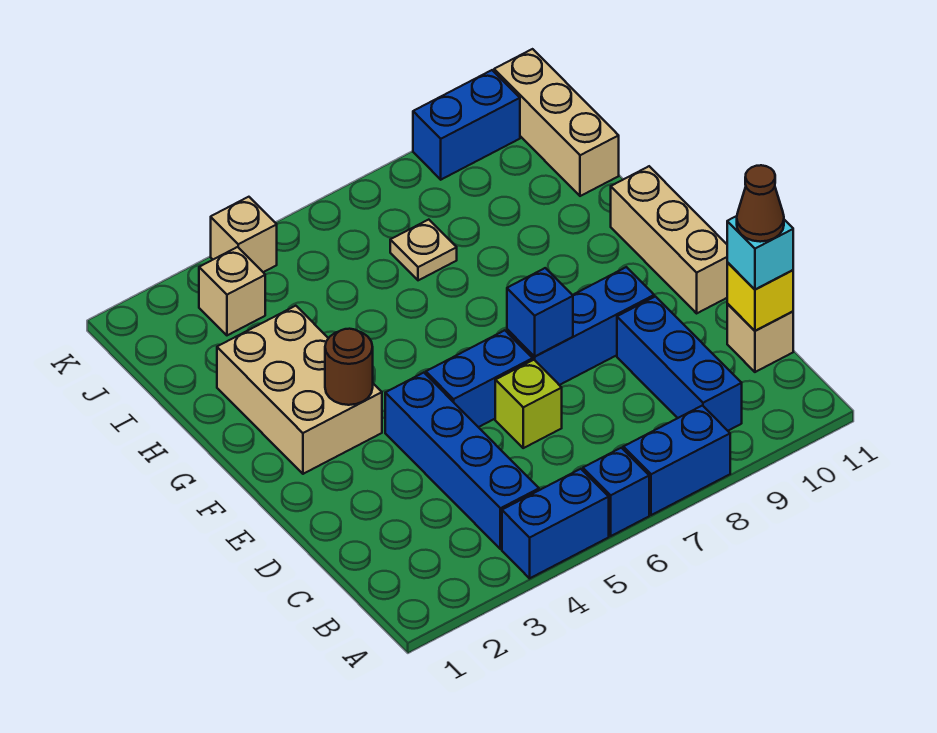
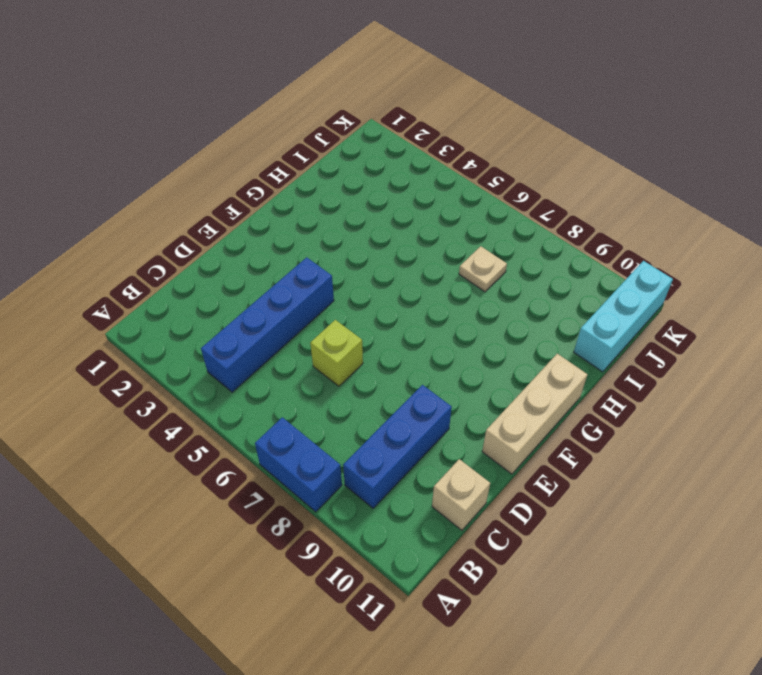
cyan brick I11:K11 level 1 -> tan brick I11:K11 level 1
none -> blue brick A4:A5 level 1
none -> blue brick A6 level 1
none -> blue brick E5:E6 level 1

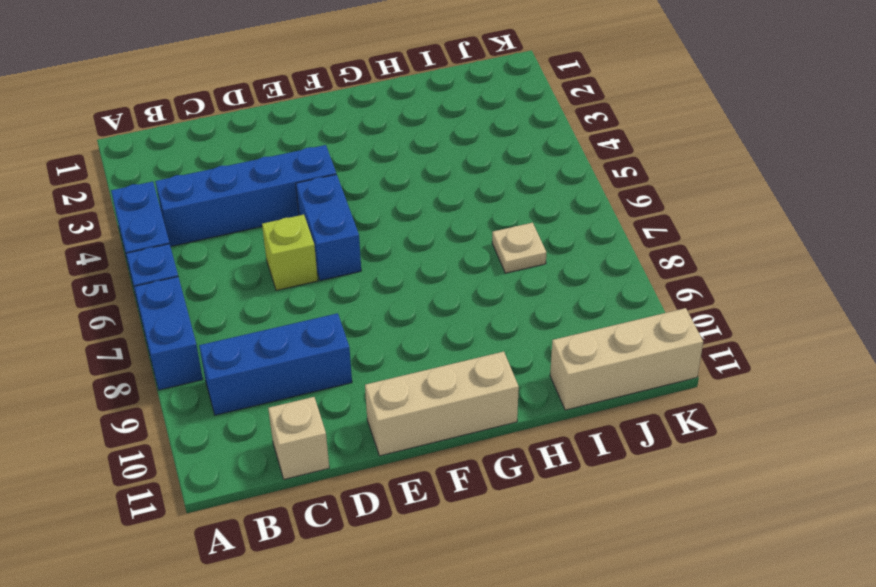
none -> blue brick E7:E9 level 1
none -> tan brick F2:H3 level 1
none -> tan brick J3 level 1

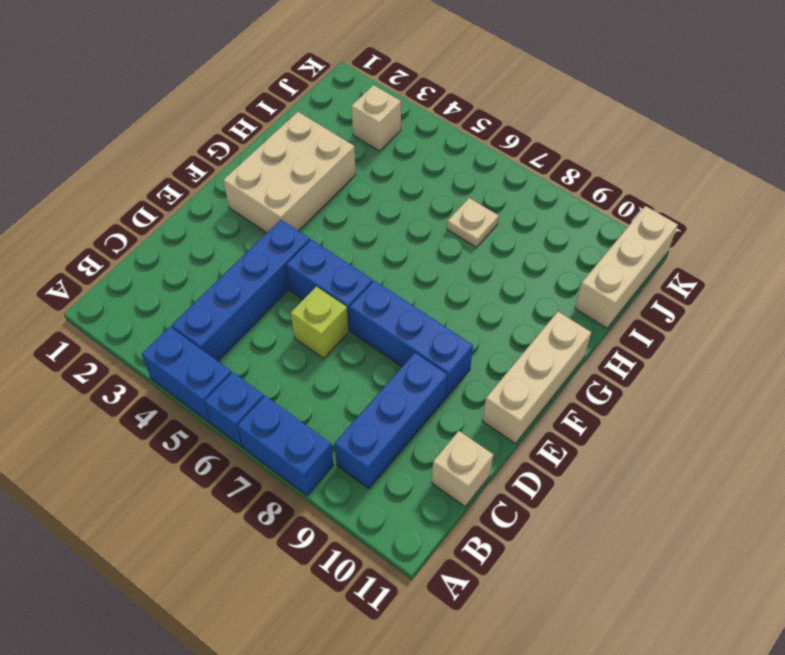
none -> tan brick K4 level 1
none -> blue brick K9:K10 level 1
none -> yellow brick C11 level 2

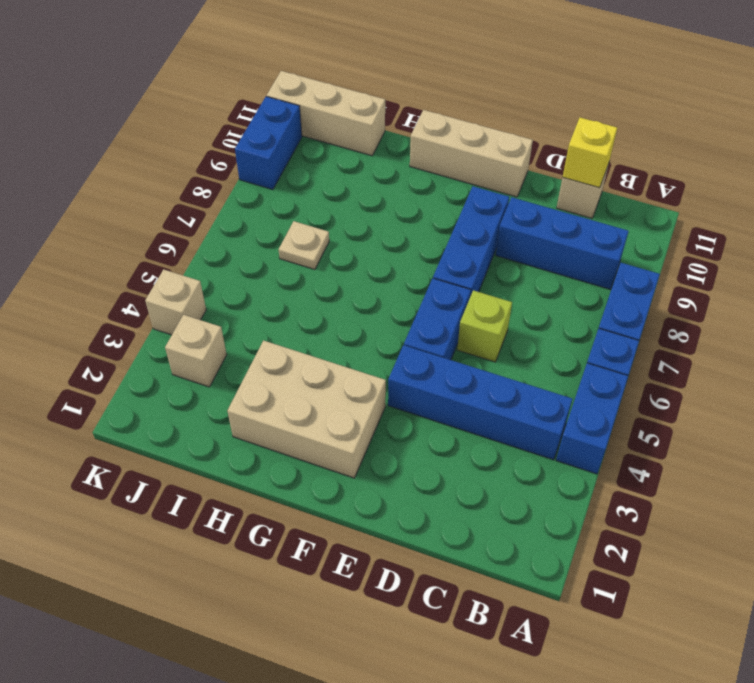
none -> blue brick E7 level 2
none -> brown round brick F3 level 2
none -> cyan brick C11 level 3

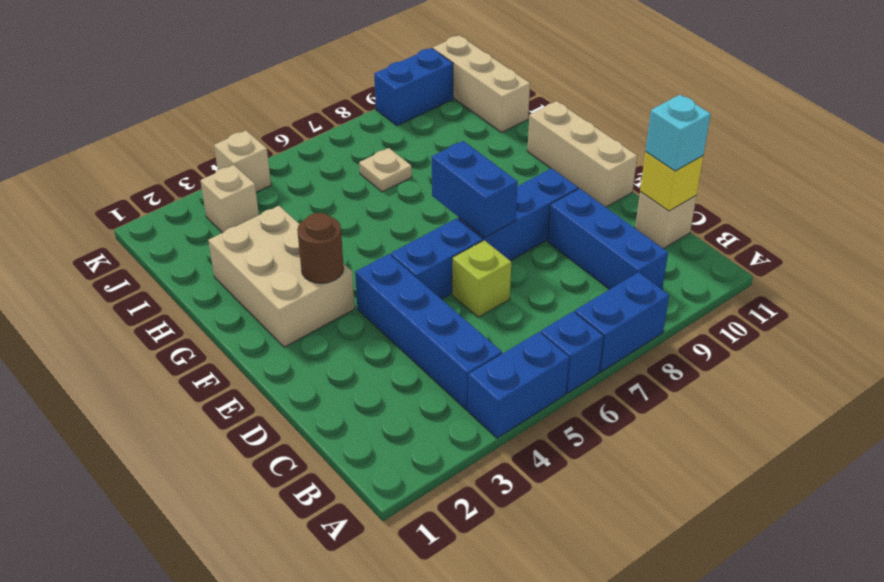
blue brick E7:F7 level 2 -> blue brick E7 level 2
none -> brown cone C11 level 4

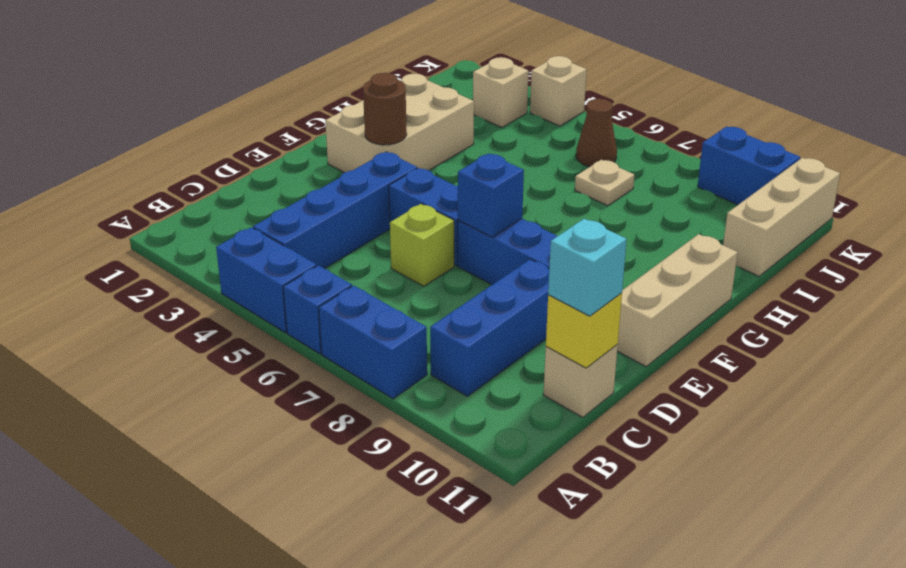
brown cone J6 level 1 -> brown cone C11 level 4

